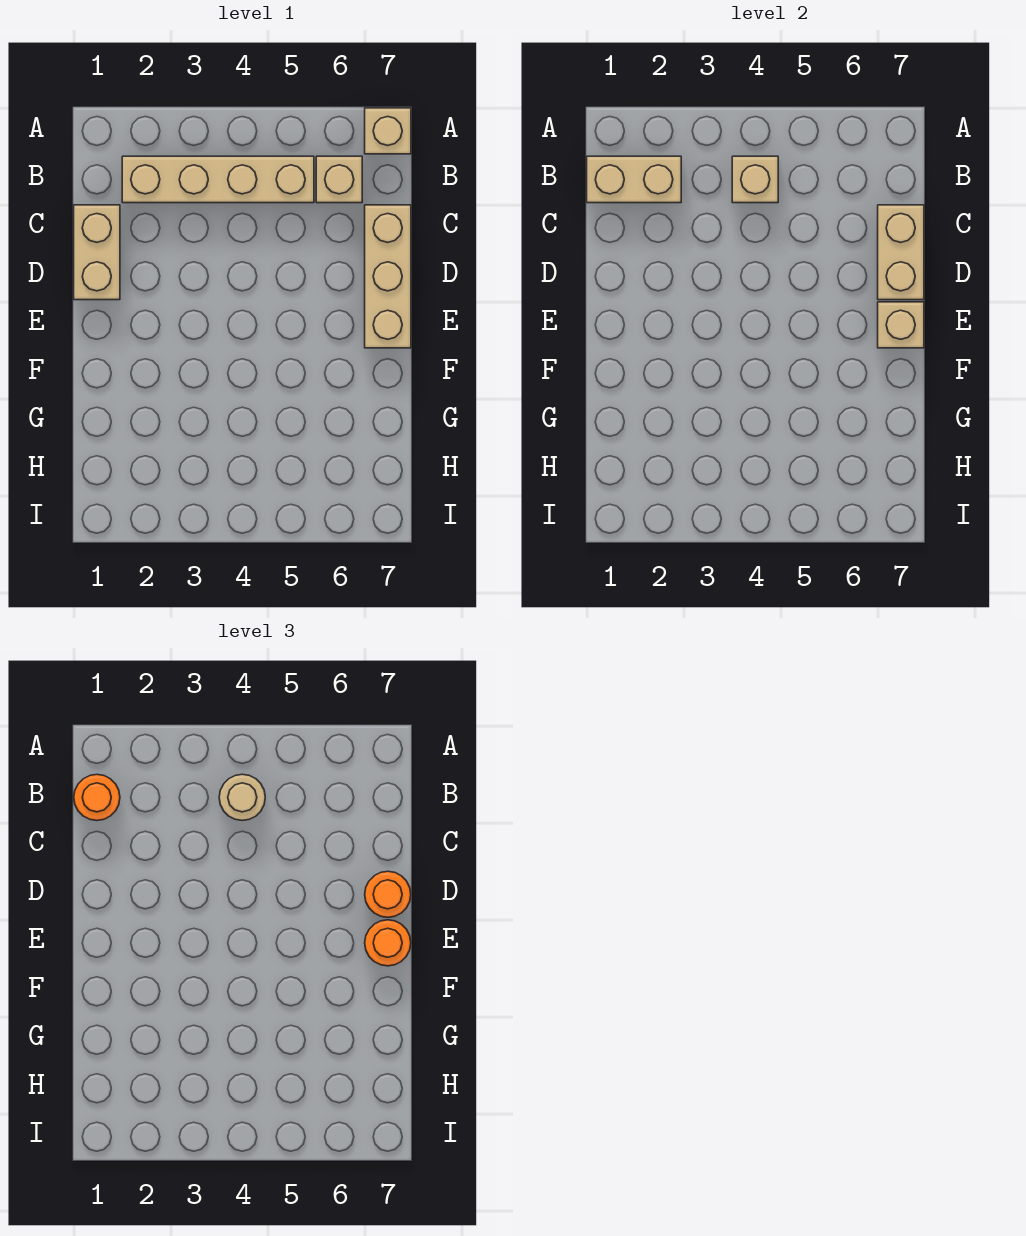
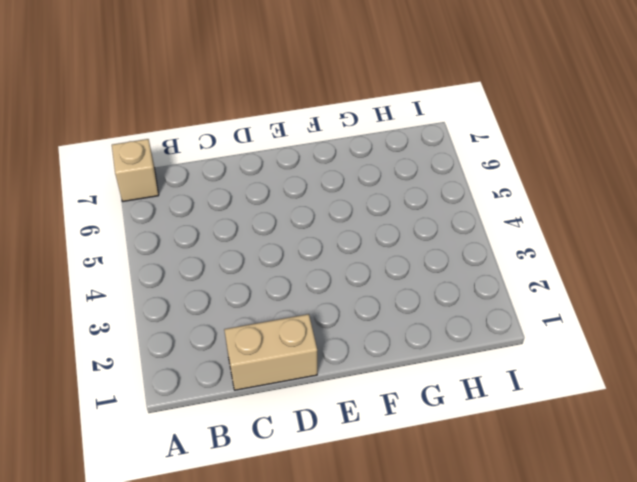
none -> tan brick B2:B5 level 1
none -> tan brick B6 level 1
none -> tan brick C7:E7 level 1

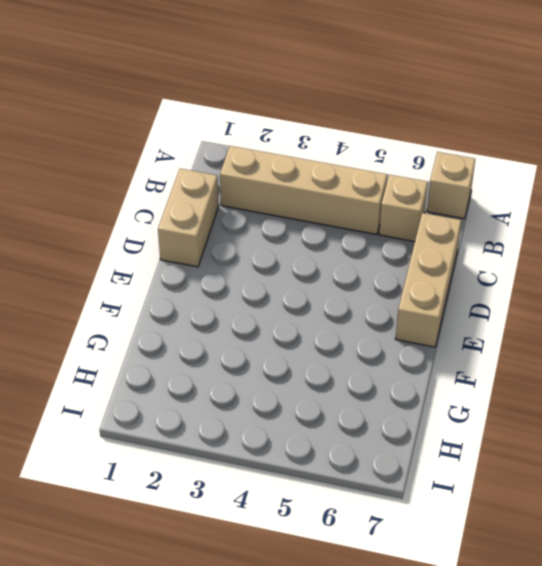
none -> tan brick B1:B2 level 2
none -> tan brick B4 level 2
none -> tan brick C7:D7 level 2

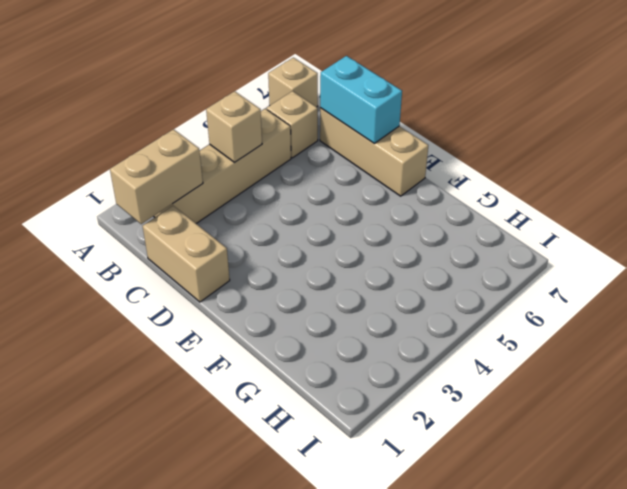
cyan brick C7:D7 level 2 -> tan brick C7:D7 level 2
none -> tan brick E7 level 2
none -> orange round brick B1 level 3
none -> tan round brick B4 level 3

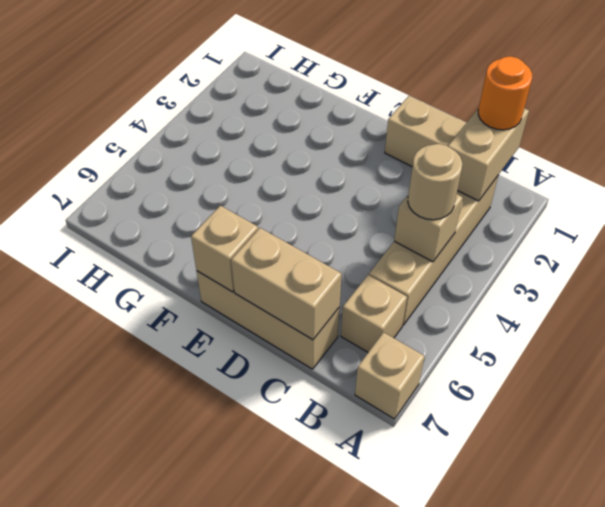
none -> orange round brick D7 level 3
none -> orange round brick E7 level 3

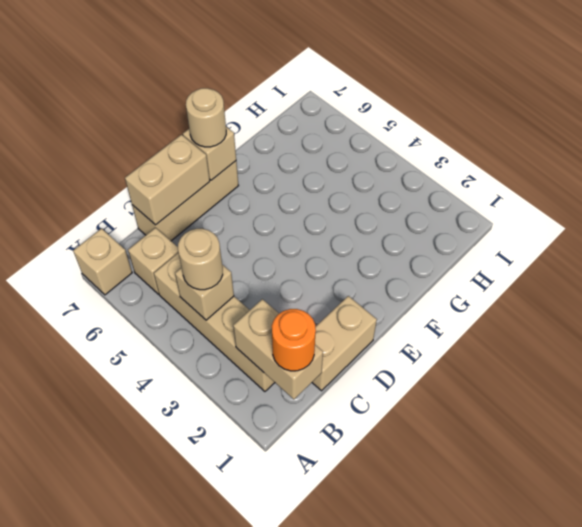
tan round brick E7 level 3 -> orange round brick E7 level 3
none -> orange round brick D7 level 3

